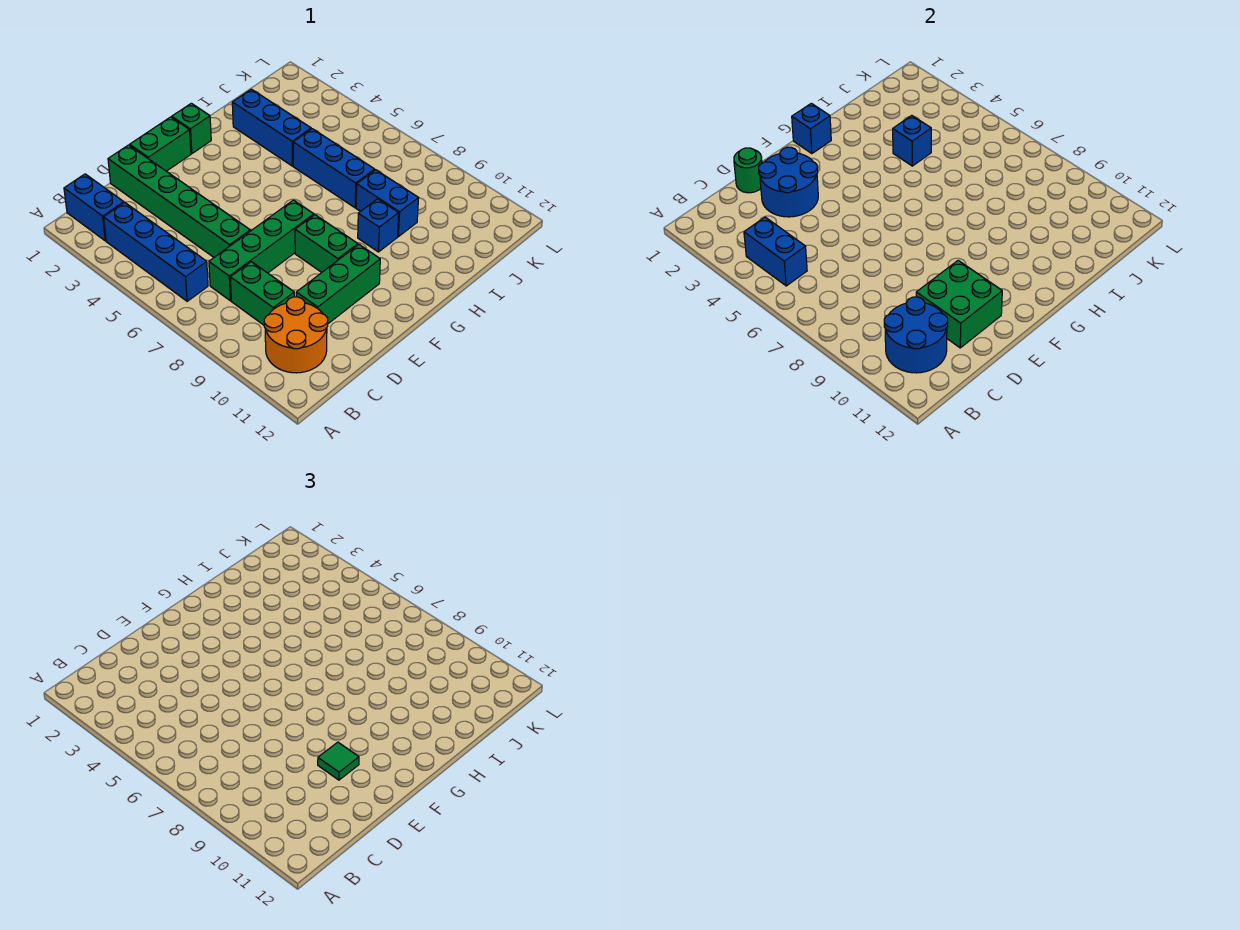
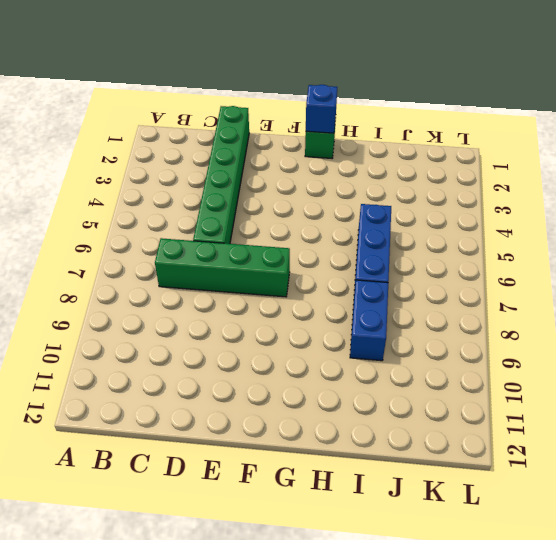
none -> blue brick B1:B2 level 1
none -> blue brick B3:B6 level 1
none -> orange round brick B10:C11 level 1

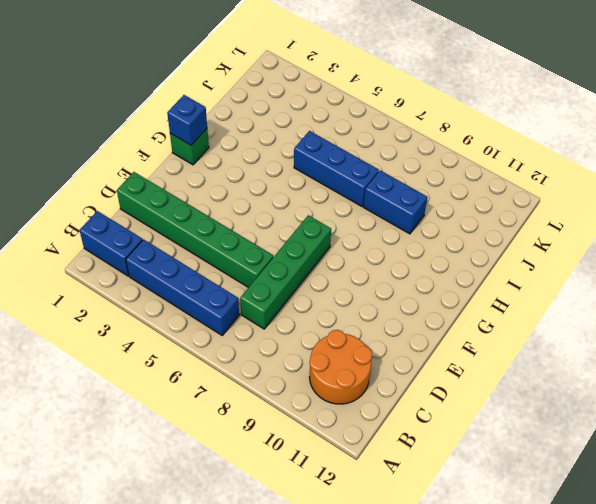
none -> green brick C8:C9 level 1
none -> green brick D10:F10 level 1
none -> green brick E1:F1 level 1

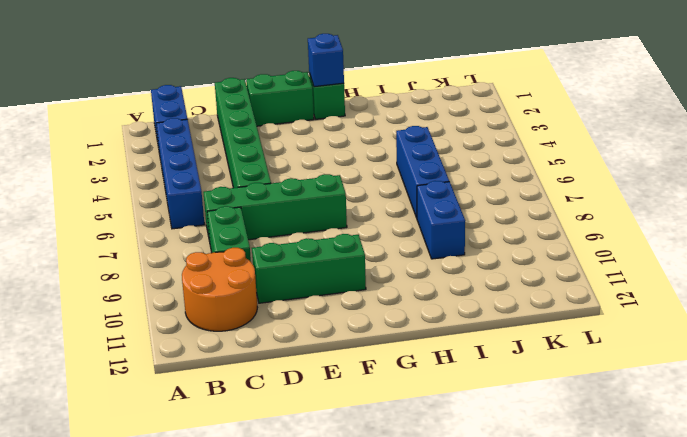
none -> green brick F8:F9 level 1
none -> blue brick H9 level 1
none -> blue brick I2:I4 level 1

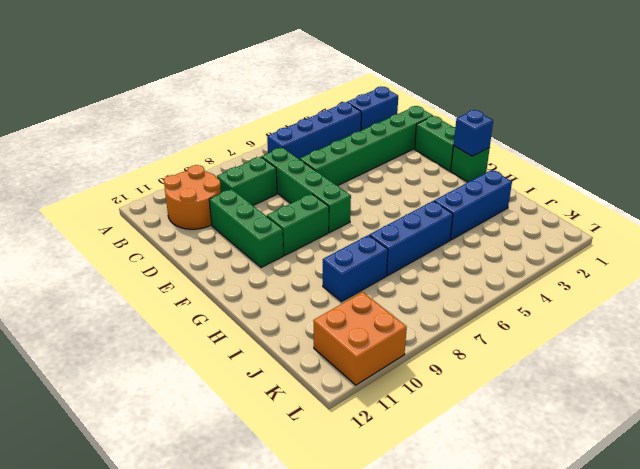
orange brick K10:L11 level 1 -> none
none -> blue brick H9 level 1
none -> blue brick B4:B5 level 2
none -> blue round brick B10:C11 level 2

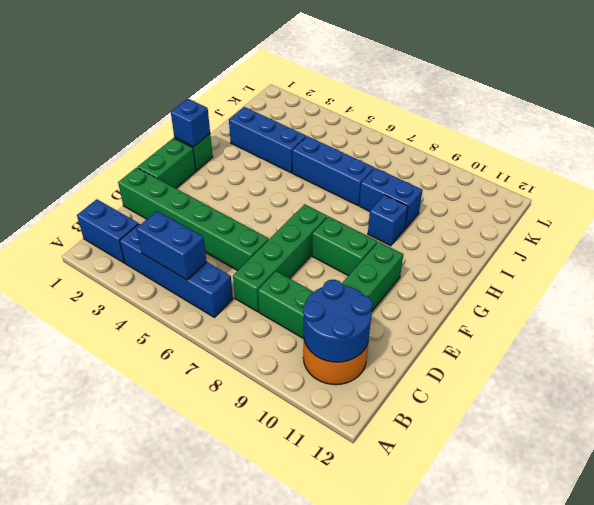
none -> green round brick D1 level 2
none -> blue round brick D2:E3 level 2
none -> green brick D10:E11 level 2

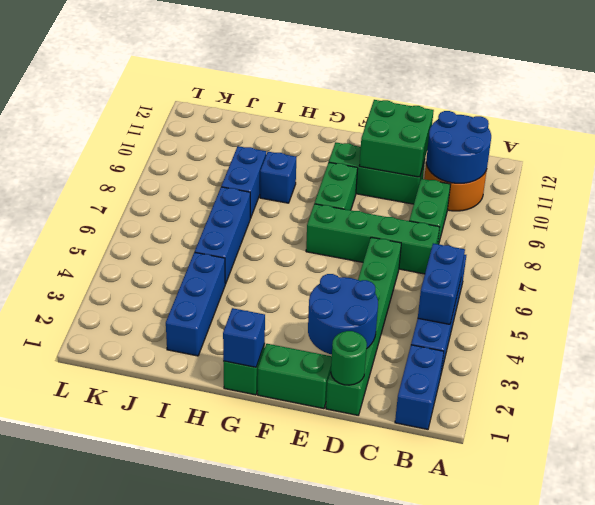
none -> blue brick I4 level 2
none -> green tile E10 level 3

